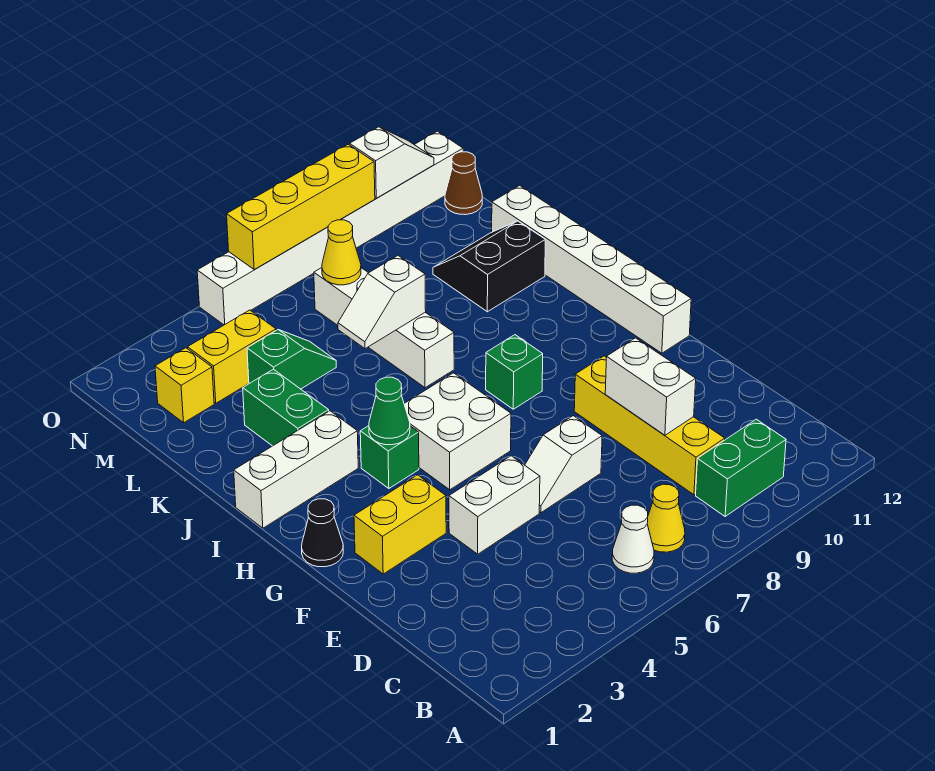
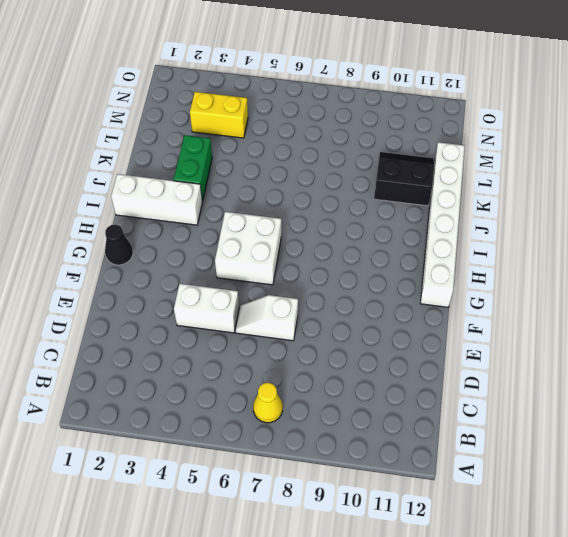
none -> white cone B6 level 1
none -> green brick B9:B10 level 1
none -> yellow brick C9:F9 level 1

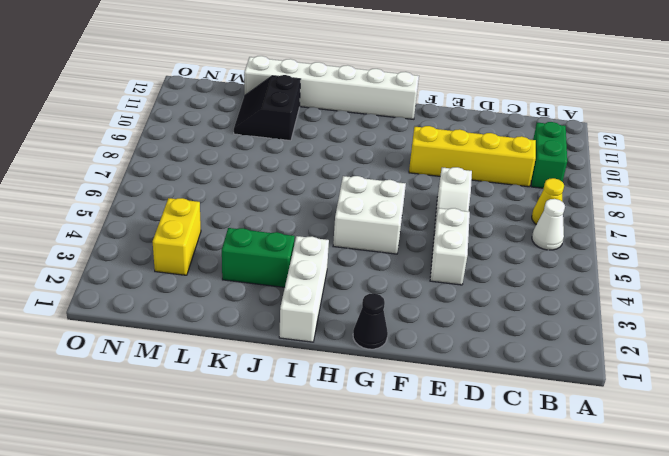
none -> yellow brick F2:F3 level 1
none -> green brick H4 level 1
none -> green brick H8 level 1

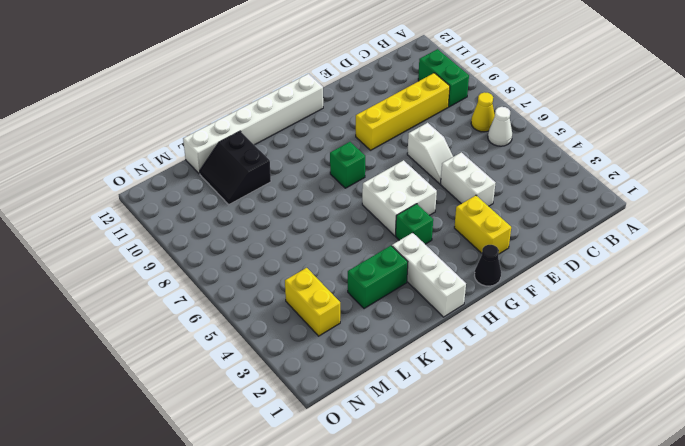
none -> white brick J7:M7 level 1
none -> green slope L4:L5 level 1 top 4
none -> yellow brick M2 level 1

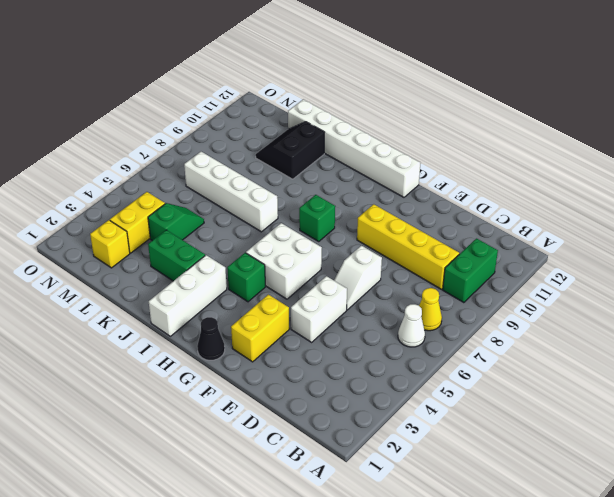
none -> brown cone N12 level 1
none -> white brick O5:O12 level 1
none -> white brick D9:E9 level 2

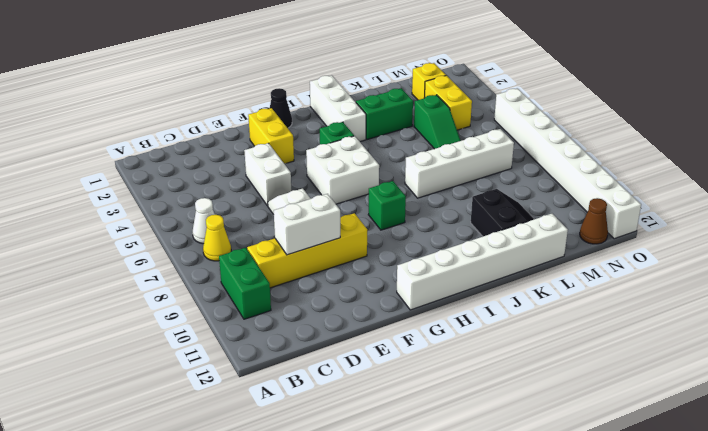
none -> green cone H4 level 2
none -> white slope K6:K7 level 2 top 7
none -> yellow cone M7 level 2

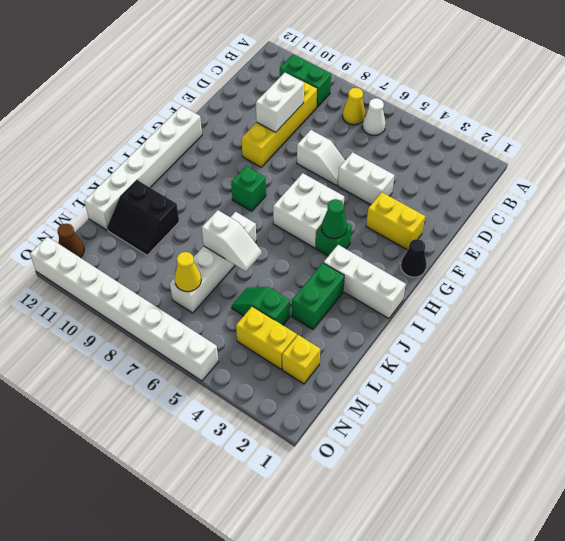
none -> yellow brick O6:O9 level 2
none -> white slope O10:O11 level 2 top 10

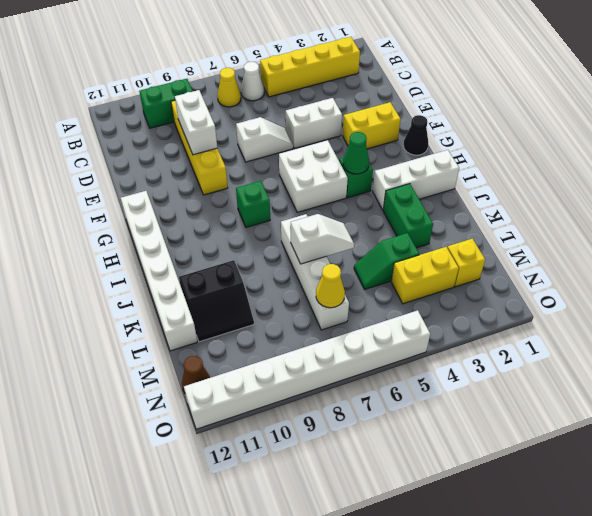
yellow brick B2:B5 level 1 -> yellow brick O6:O9 level 2
none -> white slope O10:O11 level 2 top 10

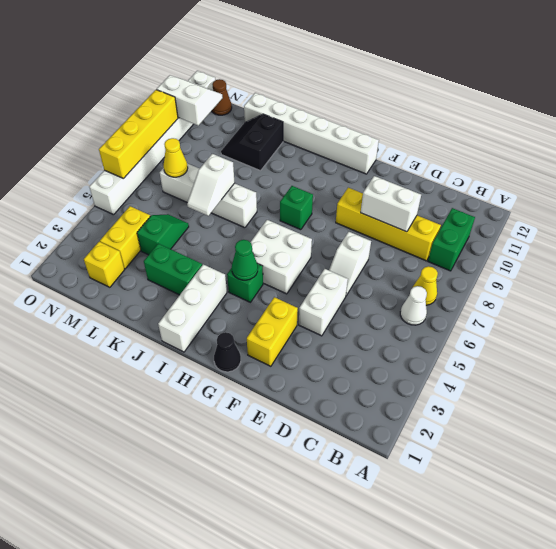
white slope N10:O11 level 2 top 10 -> white slope O10:O11 level 2 top 10

